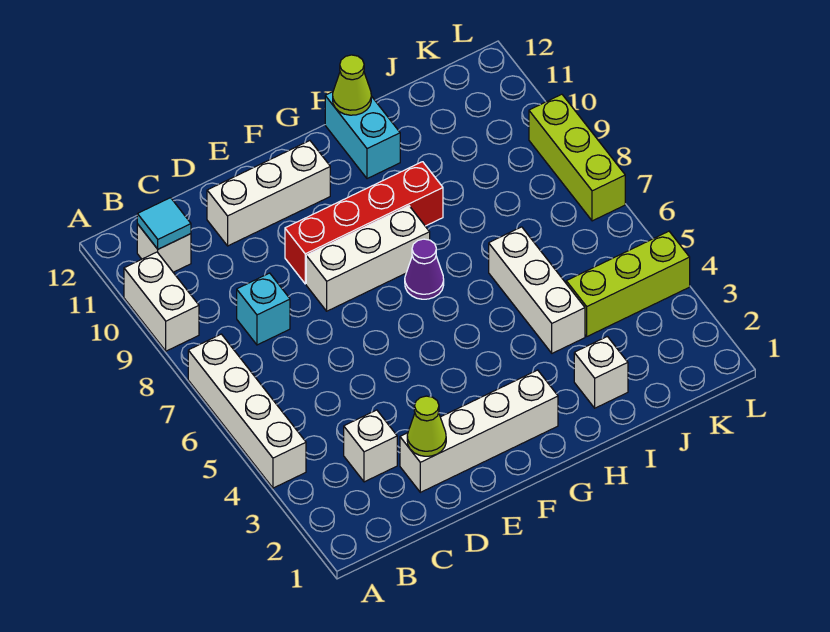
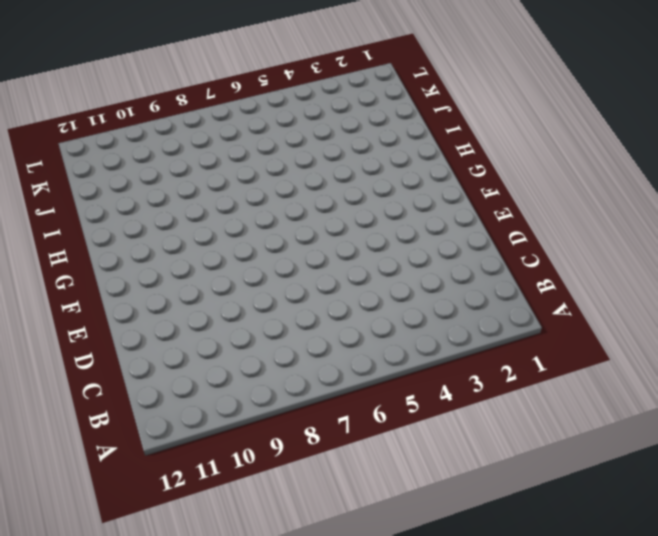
none -> white brick A4:A7 level 1
none -> white brick A9:A10 level 1
none -> white brick B11 level 1

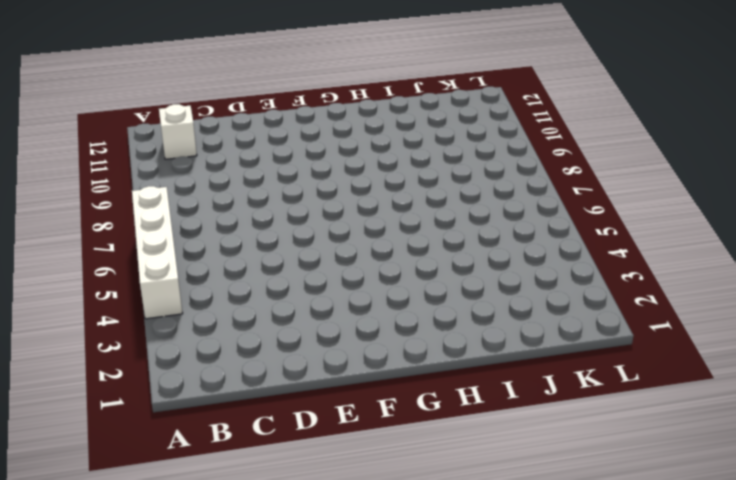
none -> white brick A9:A10 level 1
none -> white brick C3 level 1
none -> cyan brick C8 level 1

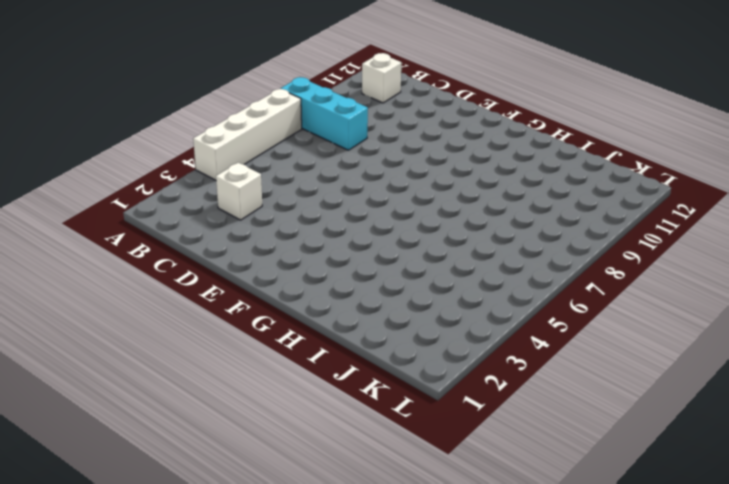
cyan brick A8:C8 level 1 -> cyan brick C8 level 1
none -> white brick A9:A10 level 1
none -> white brick D2:G2 level 1
none -> white brick D11:F11 level 1

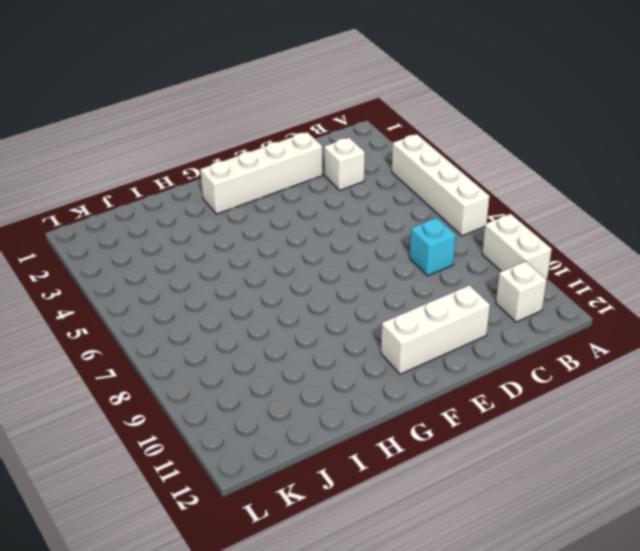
none -> white brick E8:G8 level 1
none -> red brick E9:H9 level 1
none -> purple cone G7 level 1

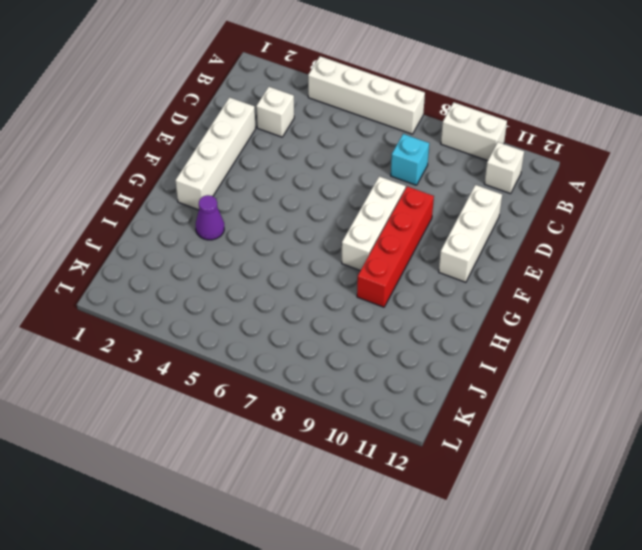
purple cone H3 level 1 -> purple cone G7 level 1
none -> cyan brick H11:H12 level 1
none -> white brick I2 level 1
none -> white brick I4:I6 level 1

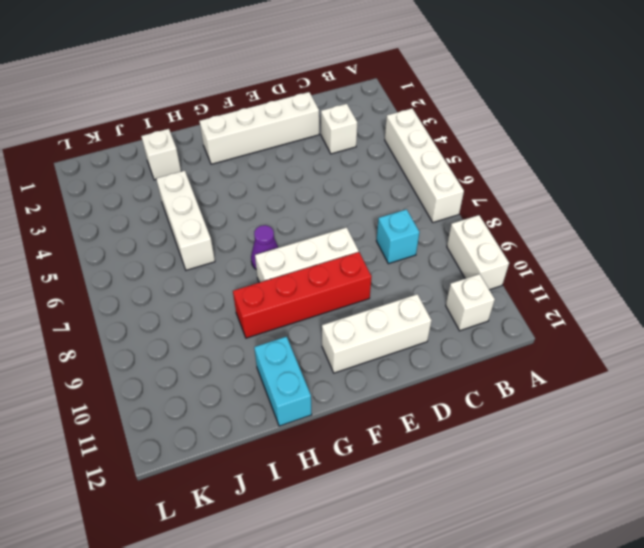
none -> lime brick J4:L4 level 1
none -> lime brick L7:L9 level 1
none -> cyan tile B11 level 2

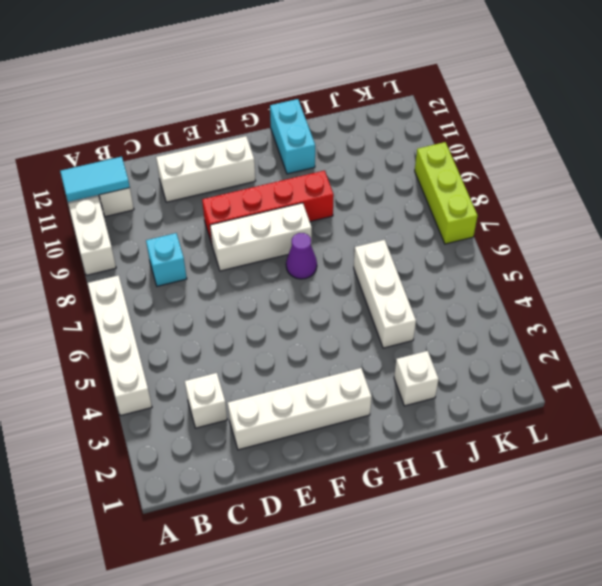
cyan tile A11:B11 level 2 -> cyan tile B11 level 2
none -> lime brick J4:L4 level 1
none -> lime cone D2 level 2
none -> lime cone H12 level 2

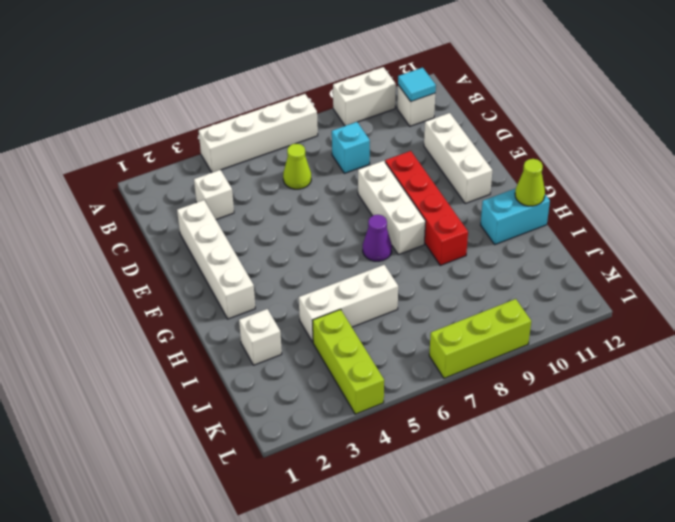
lime cone C6 level 1 -> lime cone D2 level 2

